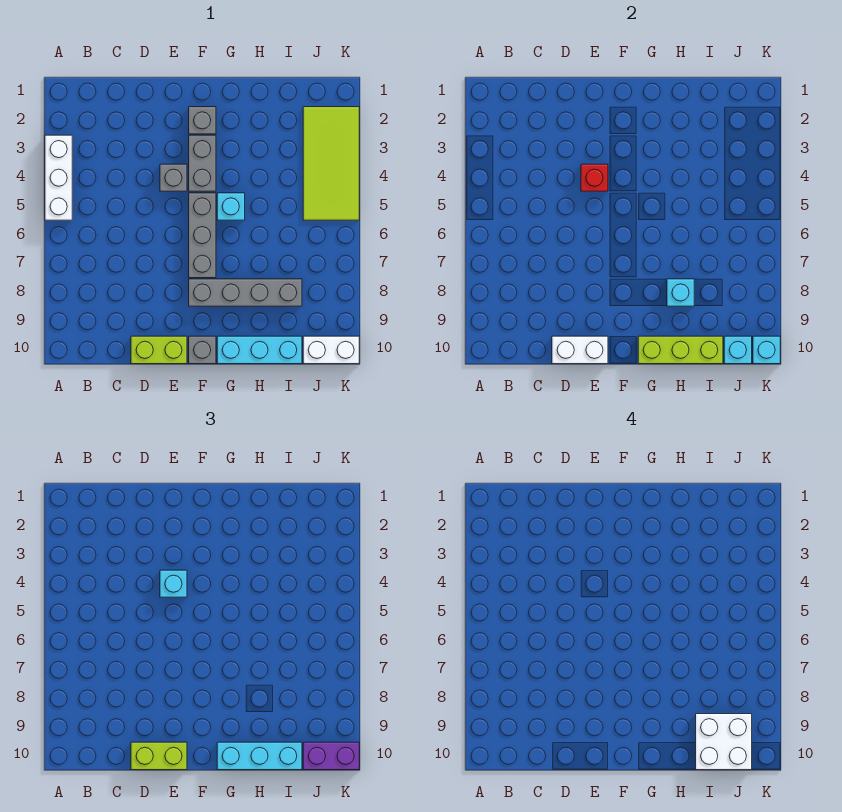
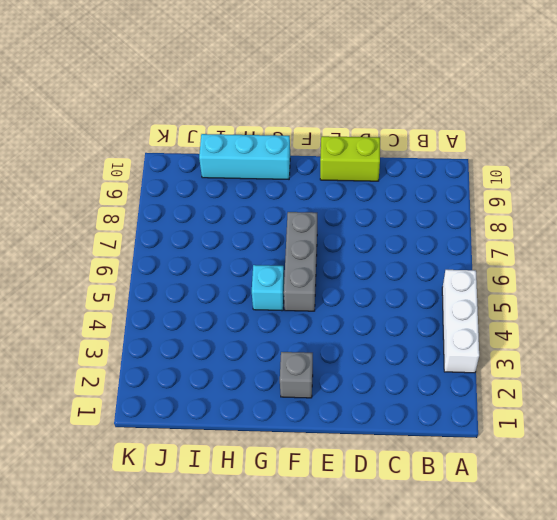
none -> grey brick E4 level 1
none -> grey brick F3:F4 level 1
none -> grey brick F8:I8 level 1

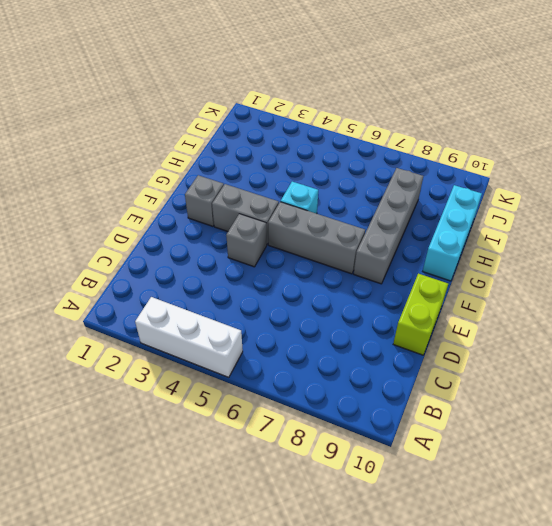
none -> grey brick F10 level 1
none -> lime tile J2:K5 level 1
none -> white brick J10:K10 level 1

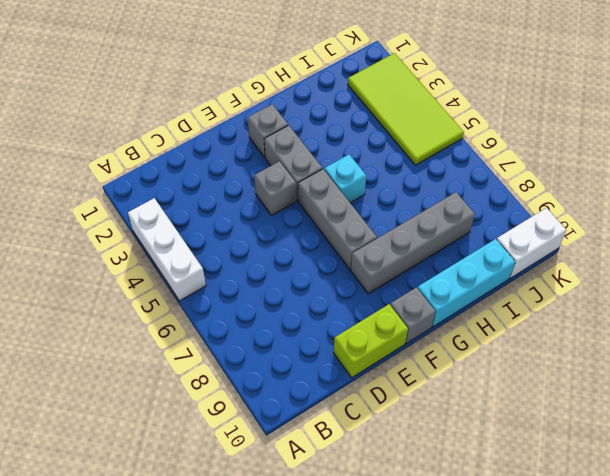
none -> white brick D10:E10 level 2
none -> red brick E4 level 2
none -> lime brick G10:I10 level 2

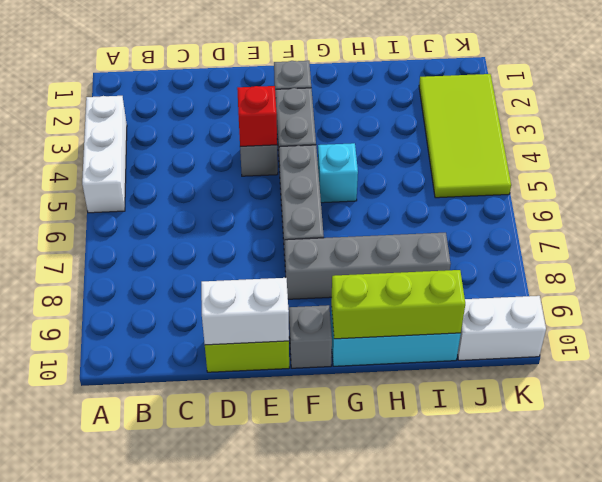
none -> cyan brick H8 level 2
none -> cyan brick J10 level 2
none -> cyan brick K10 level 2

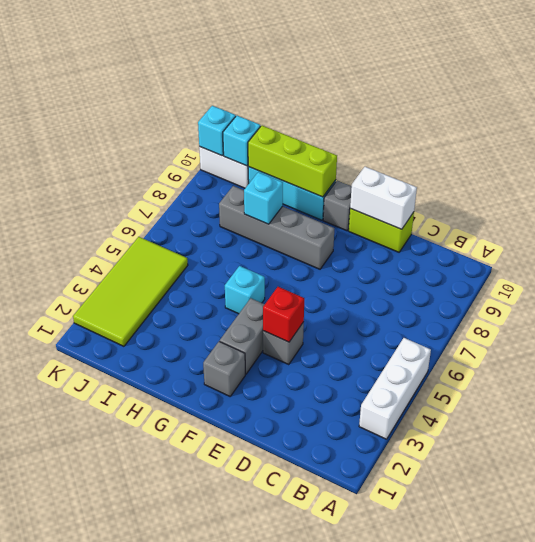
none -> grey brick F5:F7 level 1
none -> lime brick D10:E10 level 3
none -> cyan brick E4 level 3

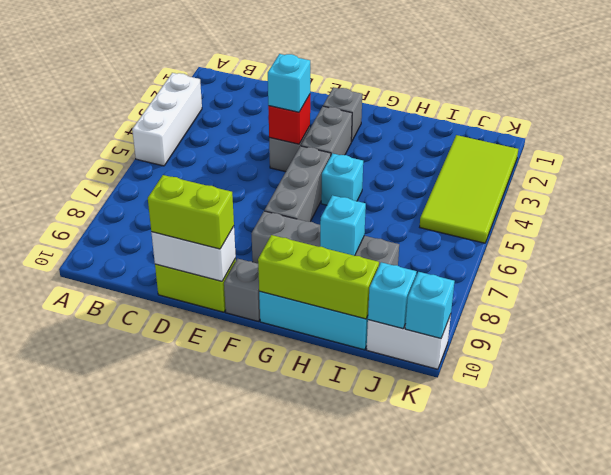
none -> cyan brick G10:I10 level 3
none -> purple brick J10:K10 level 3
none -> white brick I9:J10 level 4

